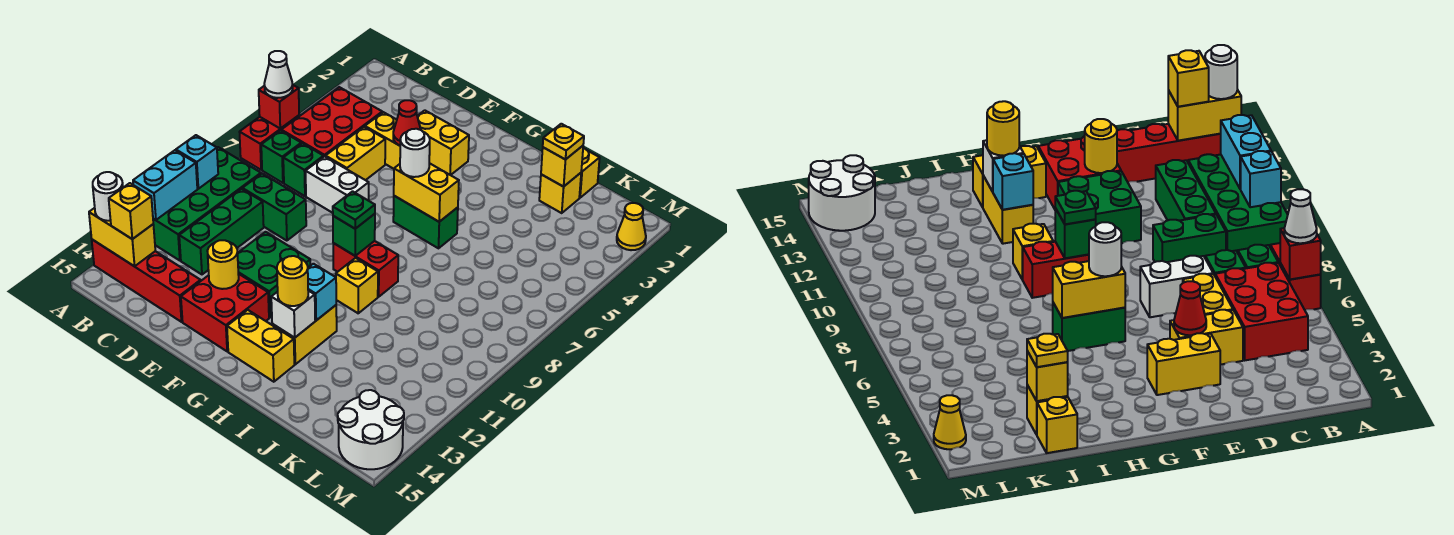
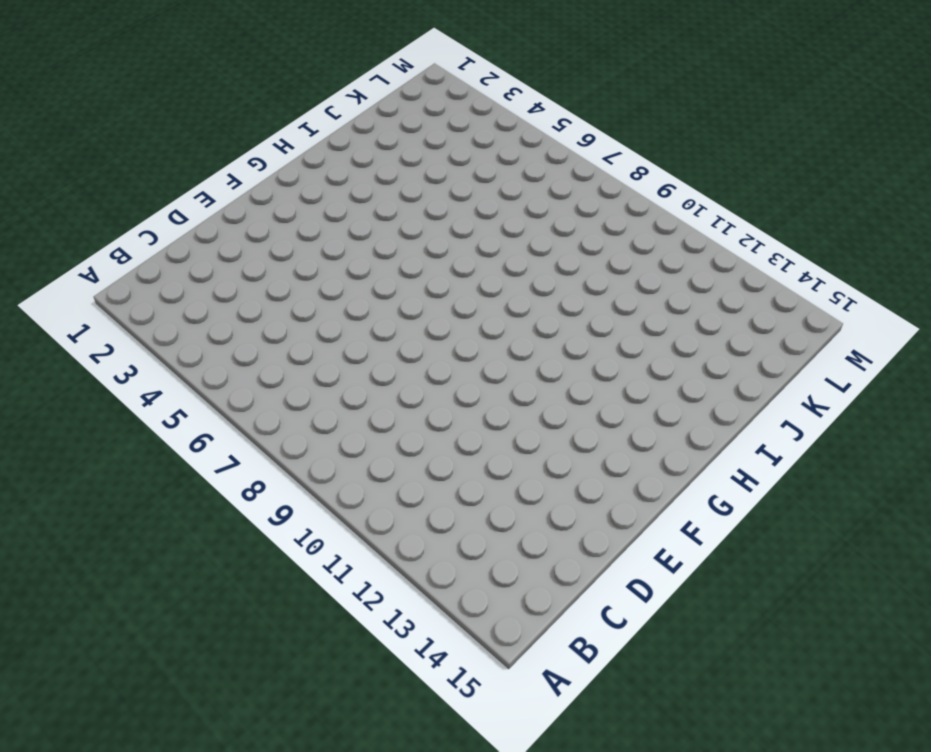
none -> red brick A6:A7 level 1
none -> green brick A9:B12 level 1
none -> red brick A14:D14 level 1
none -> red brick B4:C6 level 1

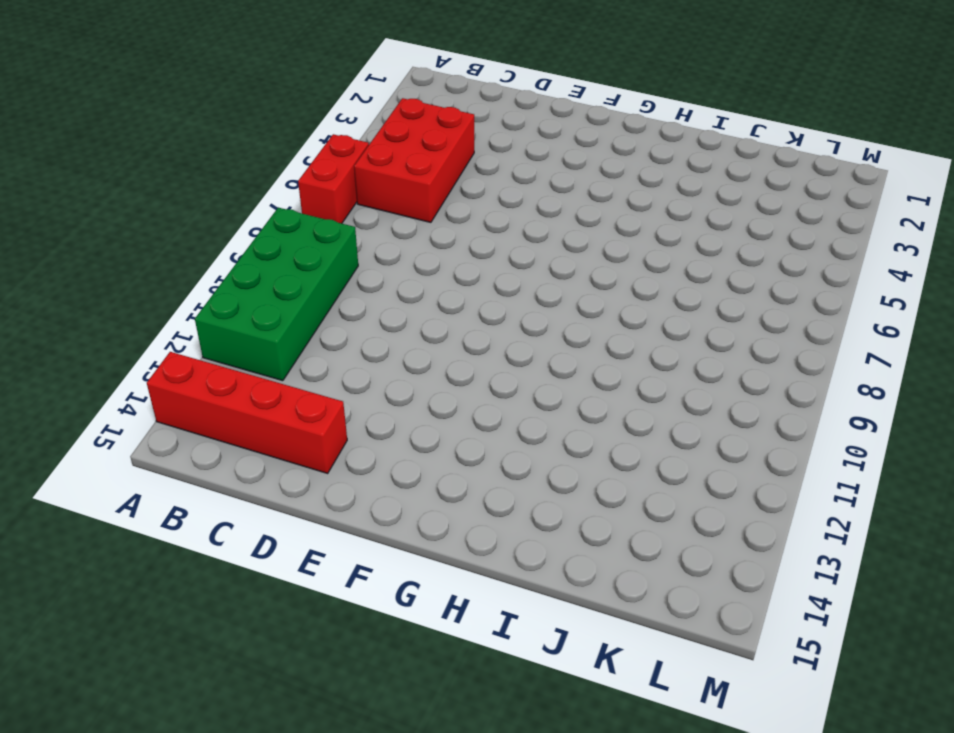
none -> green brick B7 level 1
none -> green brick C7 level 1
none -> green brick C9:D9 level 1
none -> green brick C10:C12 level 1

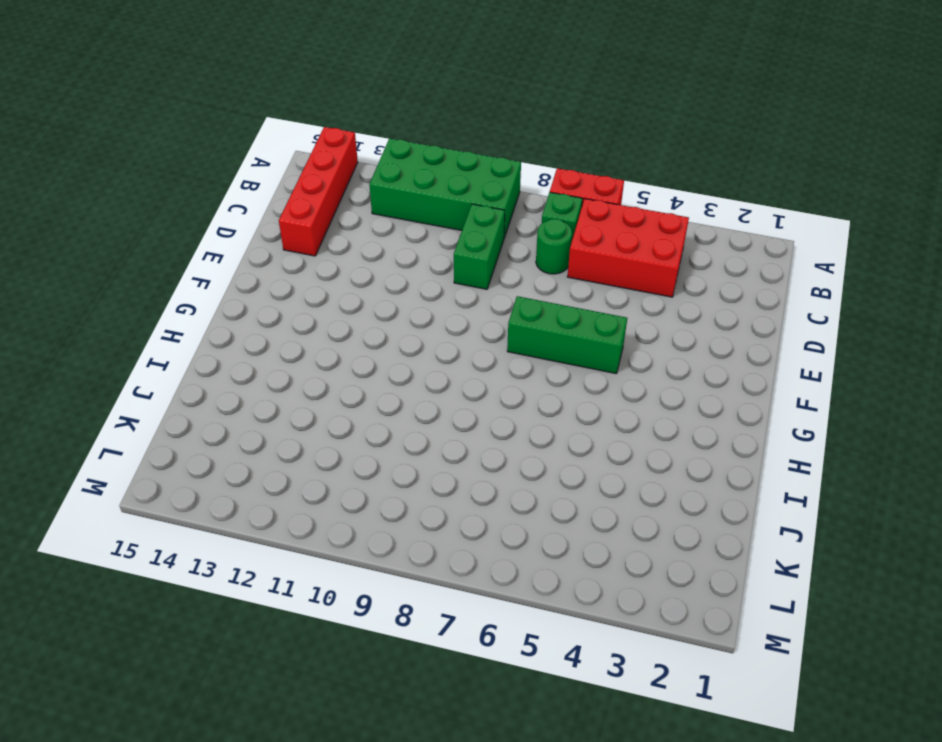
green round brick C7 level 1 -> green brick C7 level 1
green brick F5:F7 level 1 -> green brick C10:C12 level 1
none -> yellow brick D4:E4 level 1
none -> yellow brick D5:D6 level 1
none -> white brick D7:E7 level 1
none -> yellow brick E3:F3 level 1

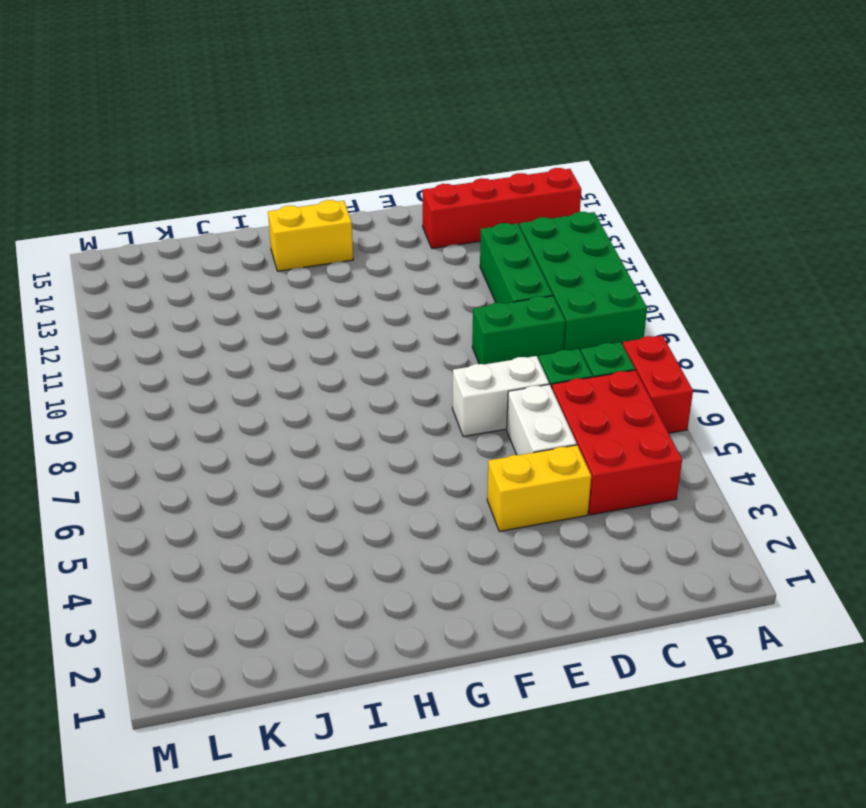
white brick D5:D6 level 1 -> yellow brick D5:D6 level 1
none -> yellow brick E3:F3 level 1
none -> green brick E11:F12 level 1
none -> red brick E13:F14 level 1
none -> green brick G6:H6 level 1

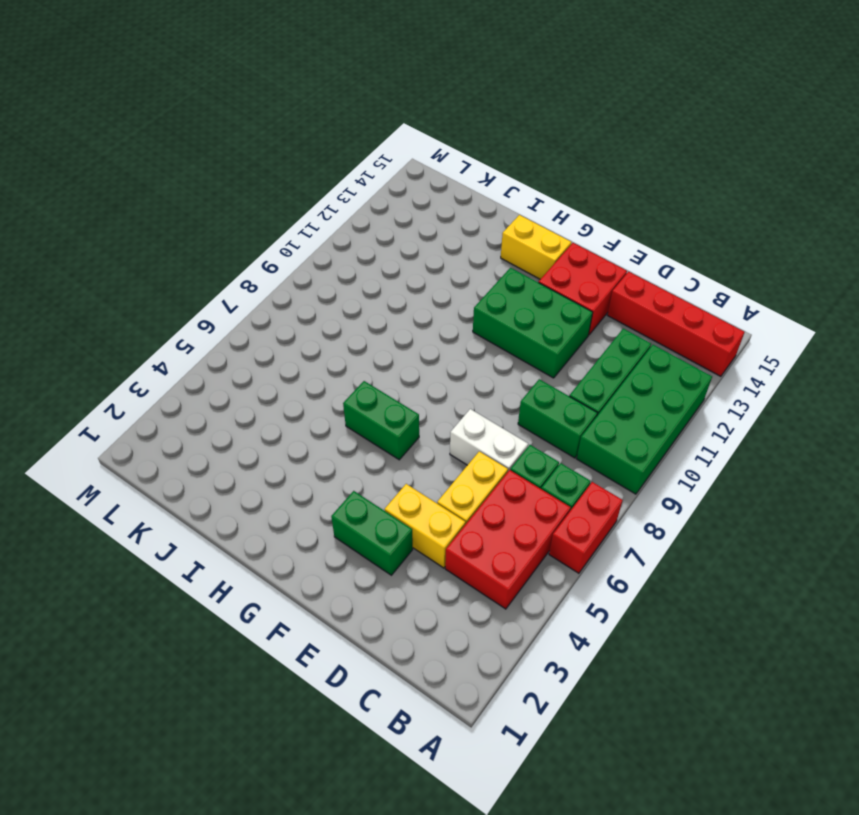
green brick E3:F3 level 1 -> yellow brick E3:F3 level 1
green brick E11:G12 level 1 -> green brick E11:F12 level 1
none -> red brick G9:H9 level 1
none -> yellow brick H10 level 1
none -> yellow brick H12:H13 level 1
none -> yellow brick J1 level 1

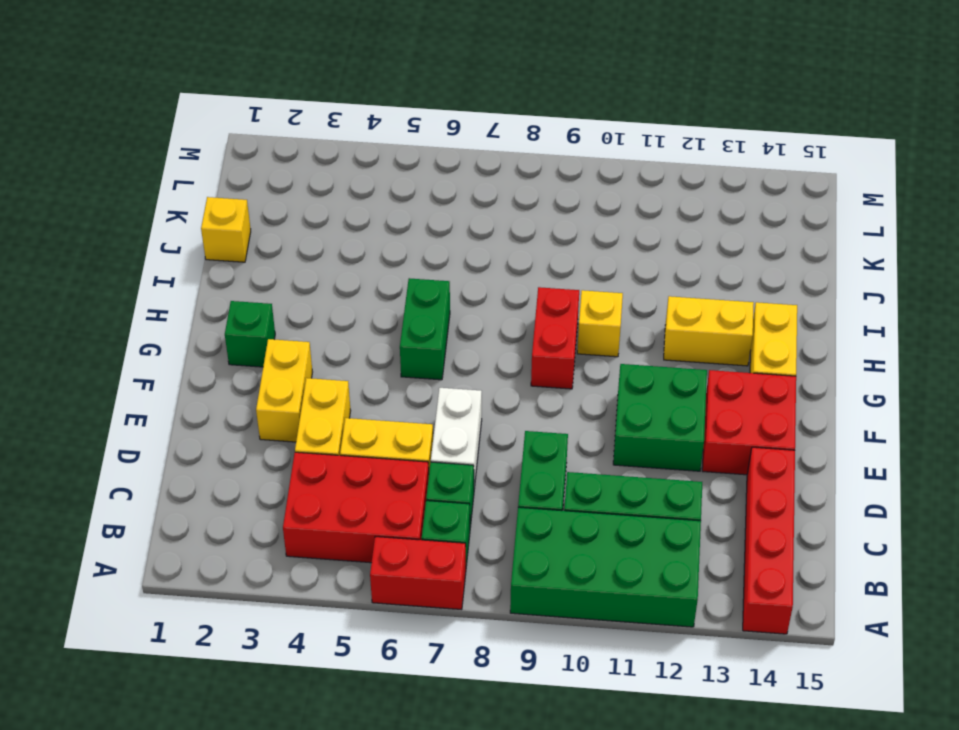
green brick G2 level 1 -> green brick G9 level 2
none -> yellow brick J2 level 1
none -> white round brick L14:M15 level 1
none -> yellow cone M2 level 1
none -> red brick A6 level 2

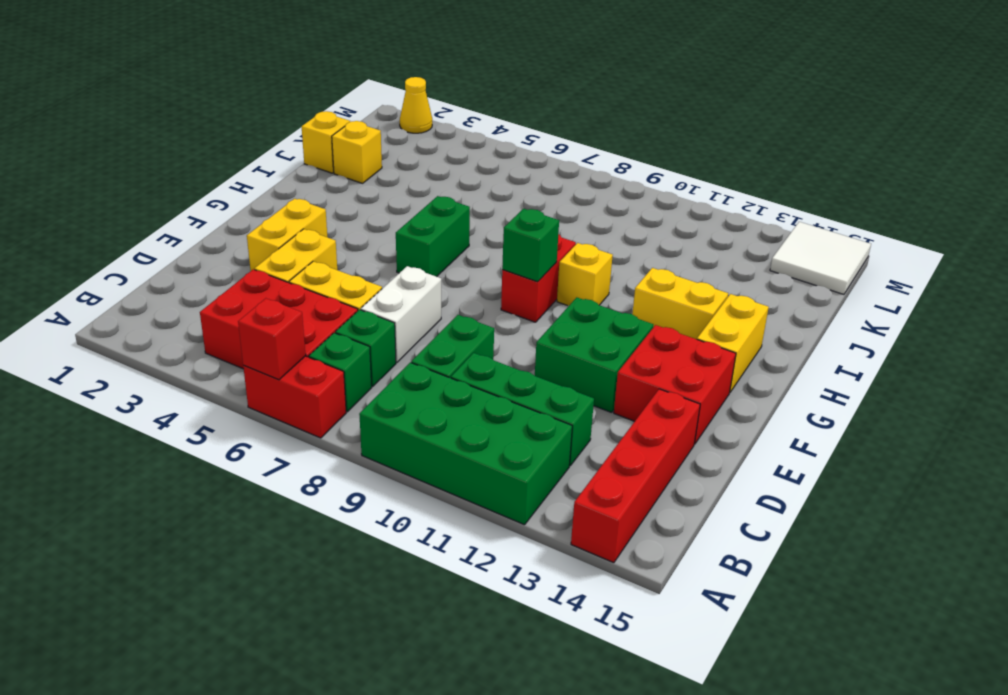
white tile L14:M15 level 1 -> white round brick L14:M15 level 1
none -> cyan brick A10 level 2
none -> cyan brick A11:A12 level 2
none -> yellow brick A14:B14 level 2
none -> red cone E4 level 2

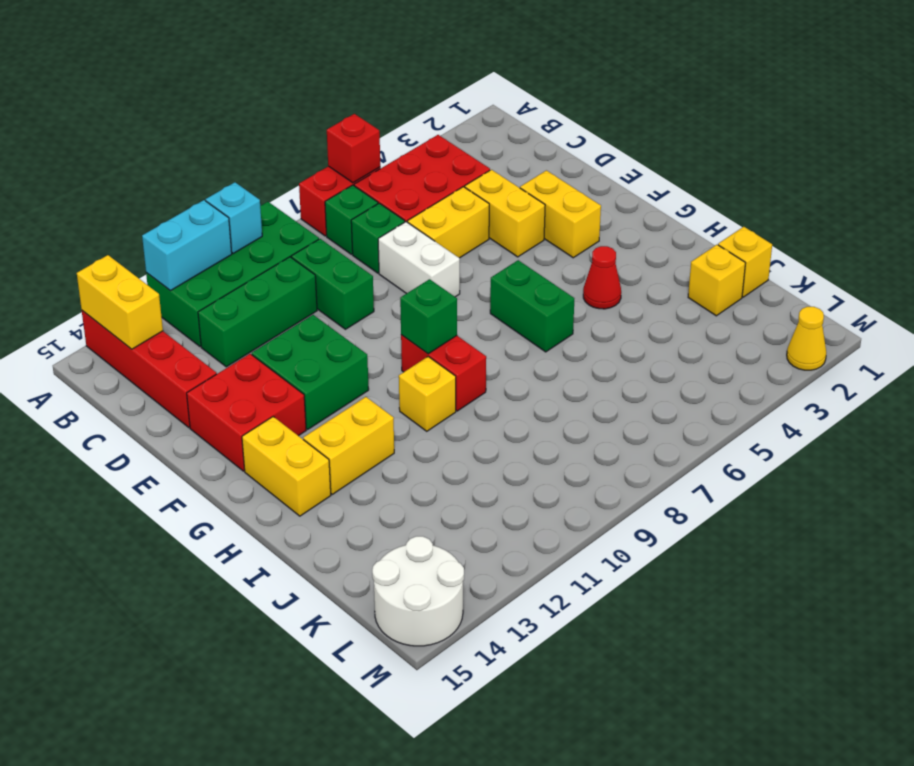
red cone H4 level 1 -> red cone E4 level 2
none -> yellow round brick E13 level 2
none -> yellow brick G6:H6 level 2
none -> cyan brick H12 level 2
none -> white brick H13 level 2

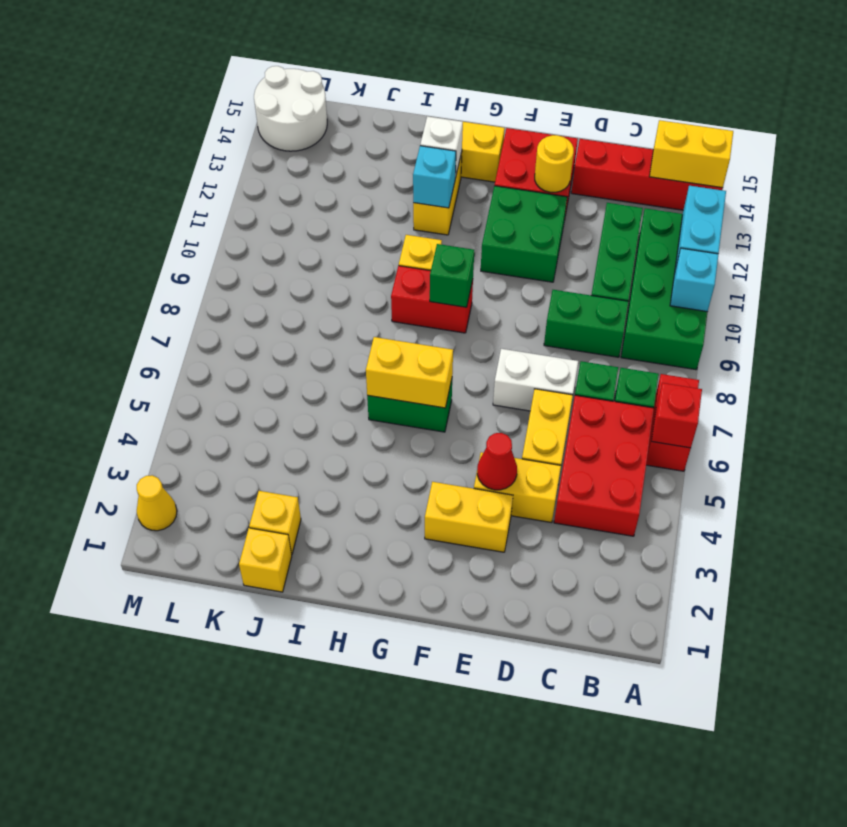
none -> yellow brick J2 level 2
none -> white cone A6 level 3
none -> white round brick A14 level 3
none -> yellow brick B14 level 3

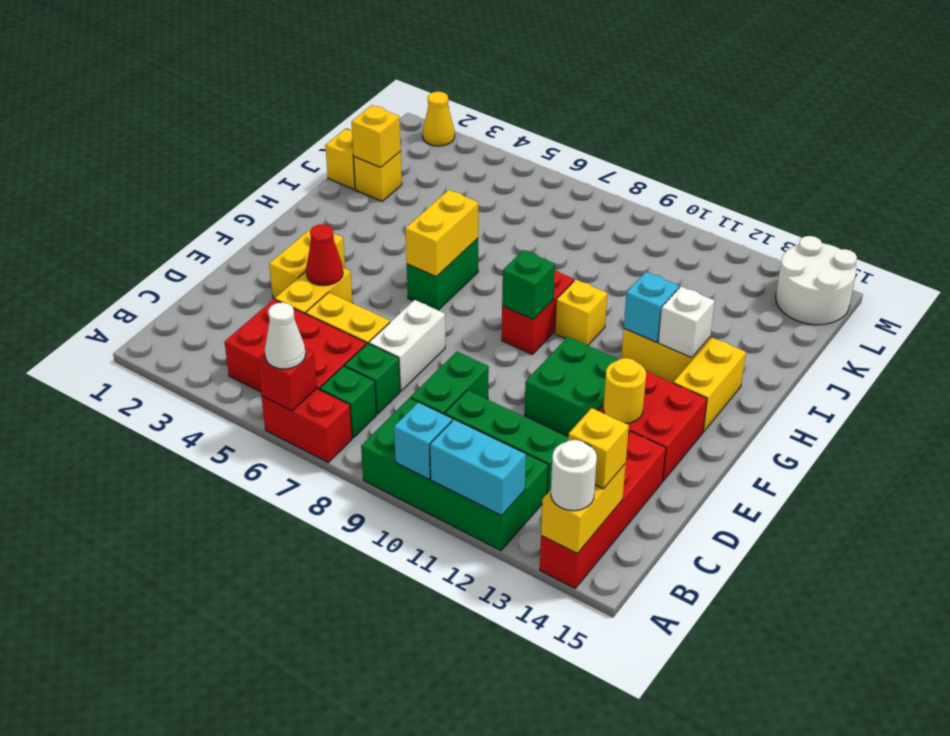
none -> white round brick G6 level 3
none -> green plate G9 level 3
none -> yellow round brick H13 level 3
none -> yellow plate J2 level 3

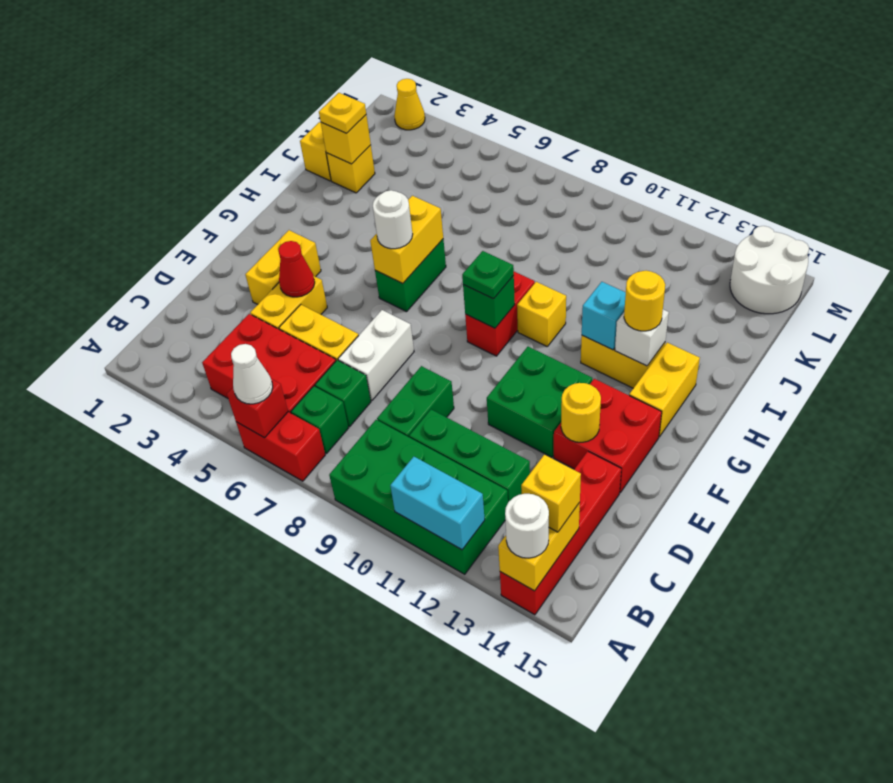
none -> cyan brick A10 level 2

